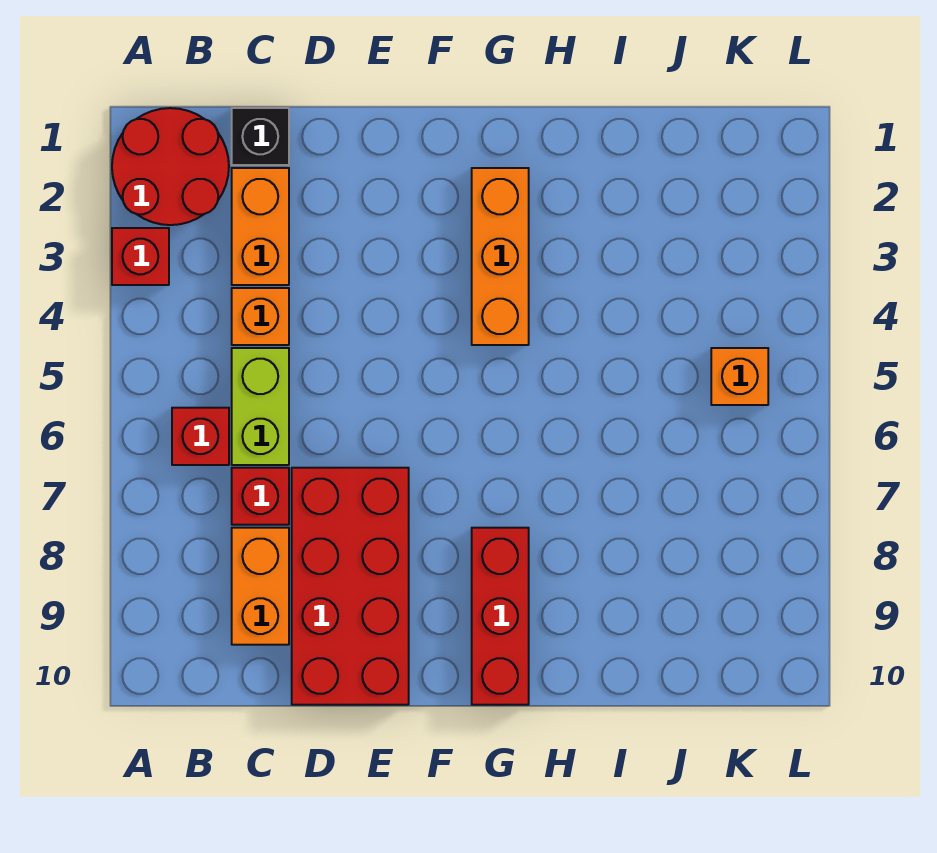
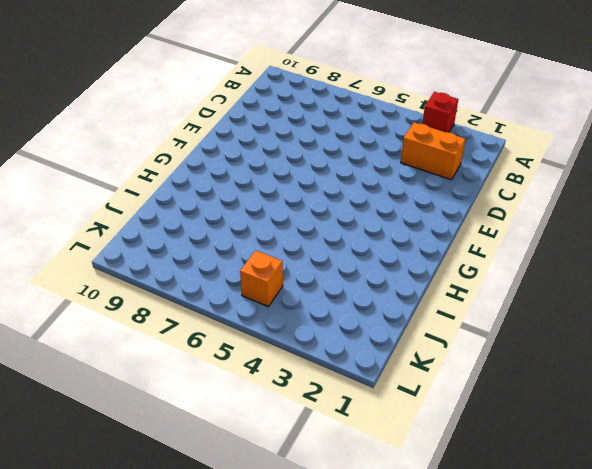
none -> red round brick A1:B2 level 1
none -> red brick B6 level 1
none -> black brick C1 level 1

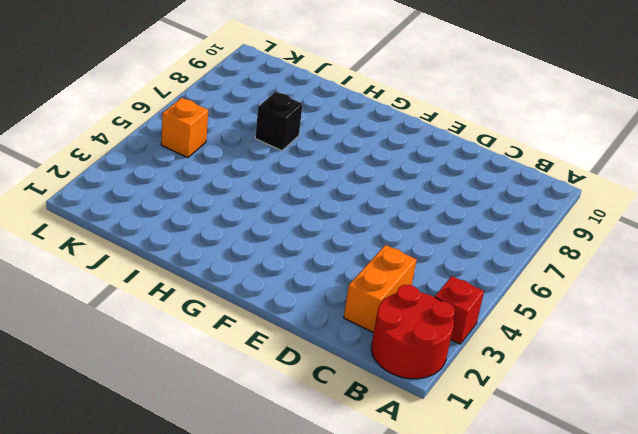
black brick I7 level 1 -> black brick C1 level 1
none -> red brick B6 level 1
none -> orange brick C4 level 1
none -> lime brick C5:C6 level 1

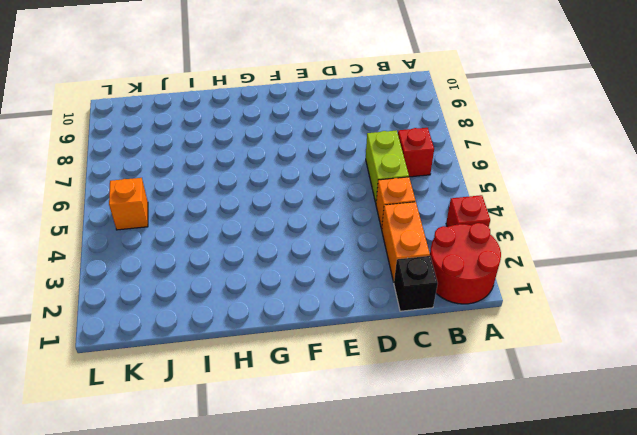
none -> red brick C7 level 1
none -> orange brick C8:C9 level 1
none -> red brick D7:E10 level 1

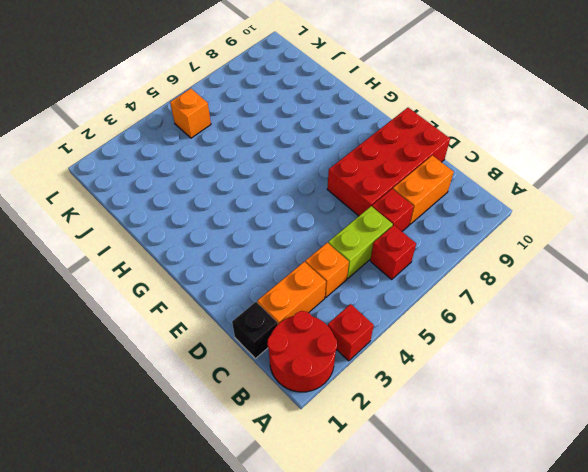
none -> orange brick G2:G4 level 1
none -> red brick G8:G10 level 1

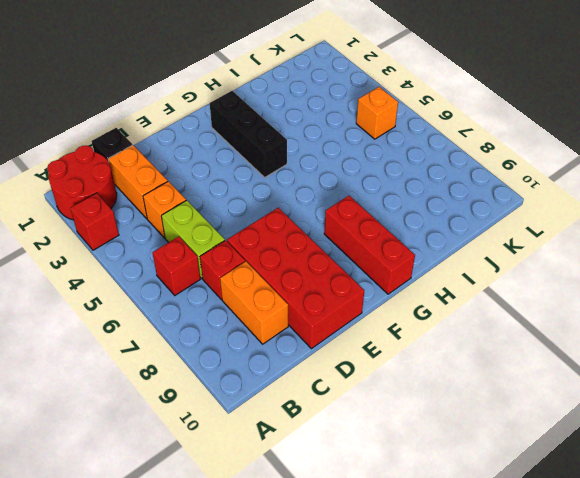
black brick G2:G4 level 1 -> orange brick G2:G4 level 1

